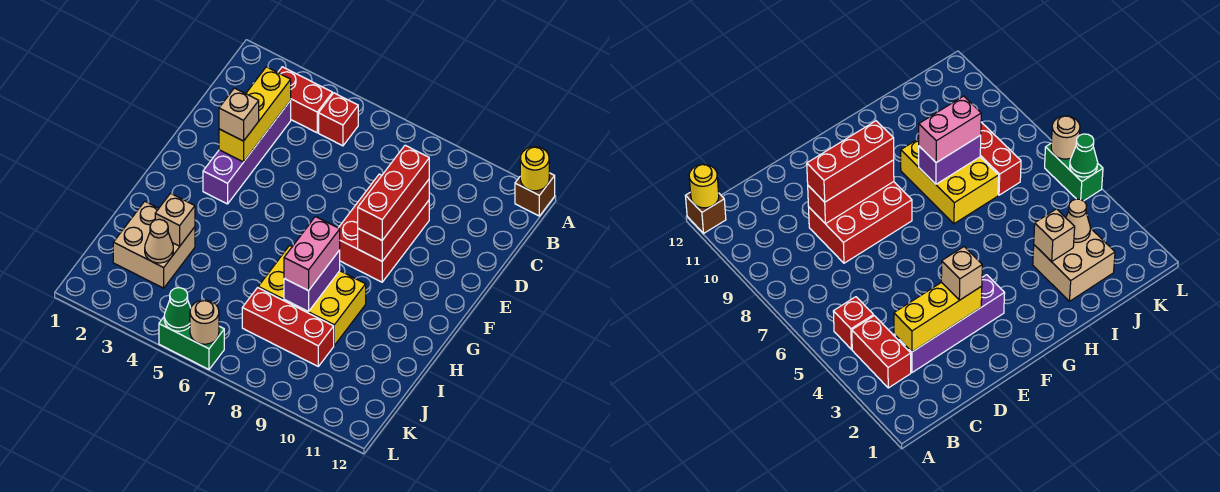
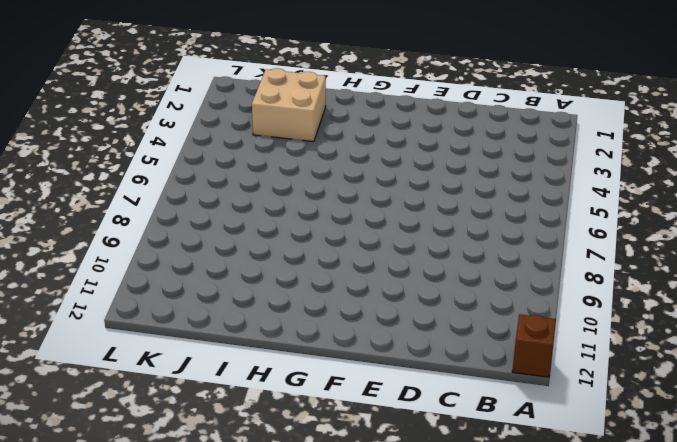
none -> red brick B3:B4 level 1
none -> red brick B5 level 1
none -> purple brick C3:F3 level 1

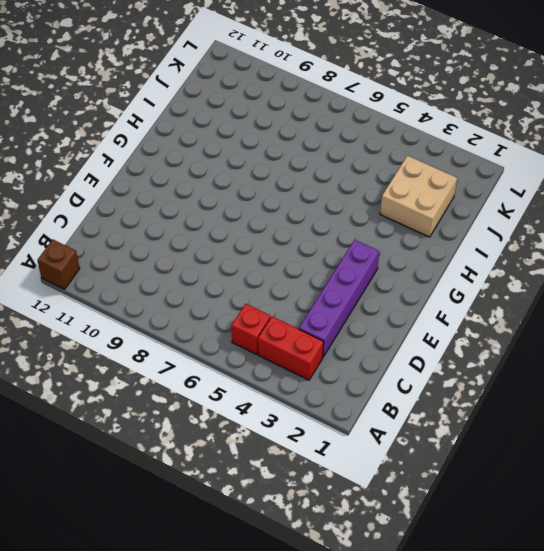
none -> red brick D8:F9 level 1
none -> yellow brick H7:I9 level 1
none -> red brick J7:J9 level 1

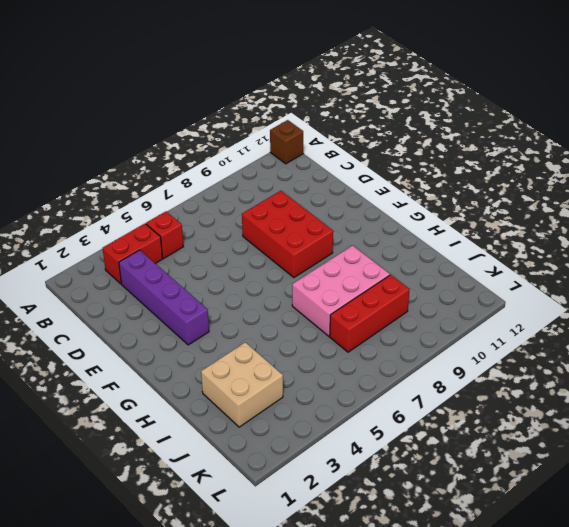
pink brick H7:I9 level 1 -> yellow brick H7:I9 level 1
none -> green brick L5:L6 level 1
none -> yellow round brick A12 level 2
none -> yellow brick C3:E3 level 2

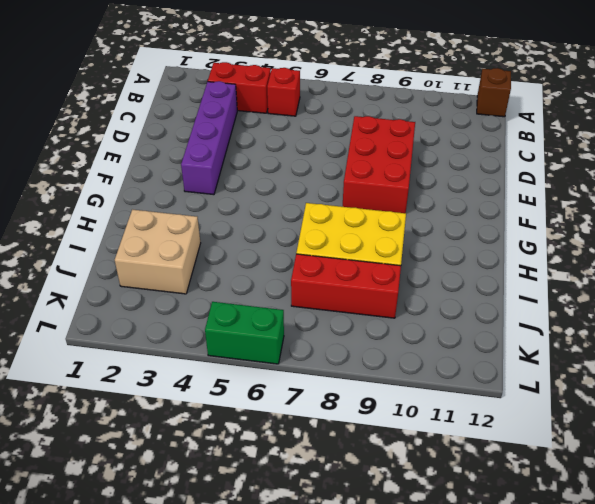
none -> yellow round brick A12 level 2
none -> yellow brick C3:E3 level 2
none -> red brick D9:F9 level 2

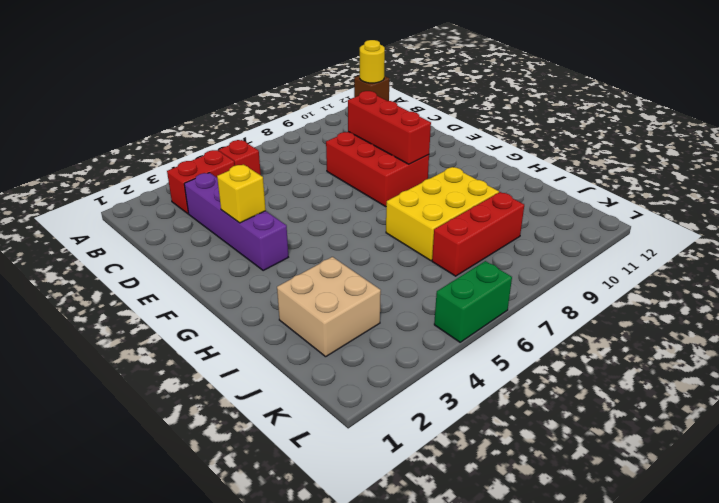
yellow brick E3 level 2 -> yellow brick C3:E3 level 2
none -> purple brick H8:I8 level 2
none -> tan brick I3 level 2
none -> tan cone J3 level 2

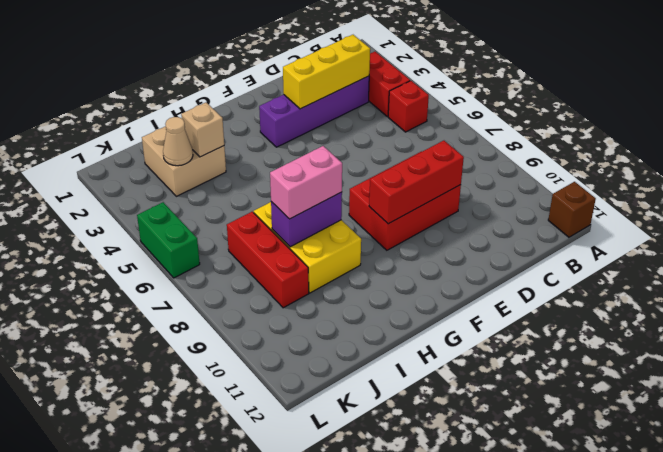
none -> yellow round brick A12 level 2
none -> green cone L5 level 2
none -> tan round brick L6 level 2

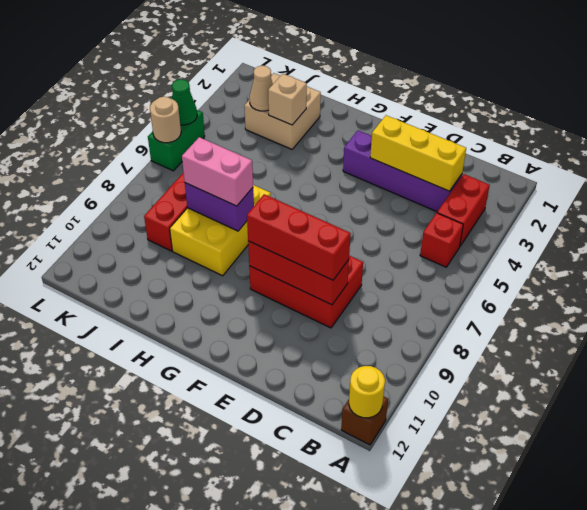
none -> tan brick E3 level 3

